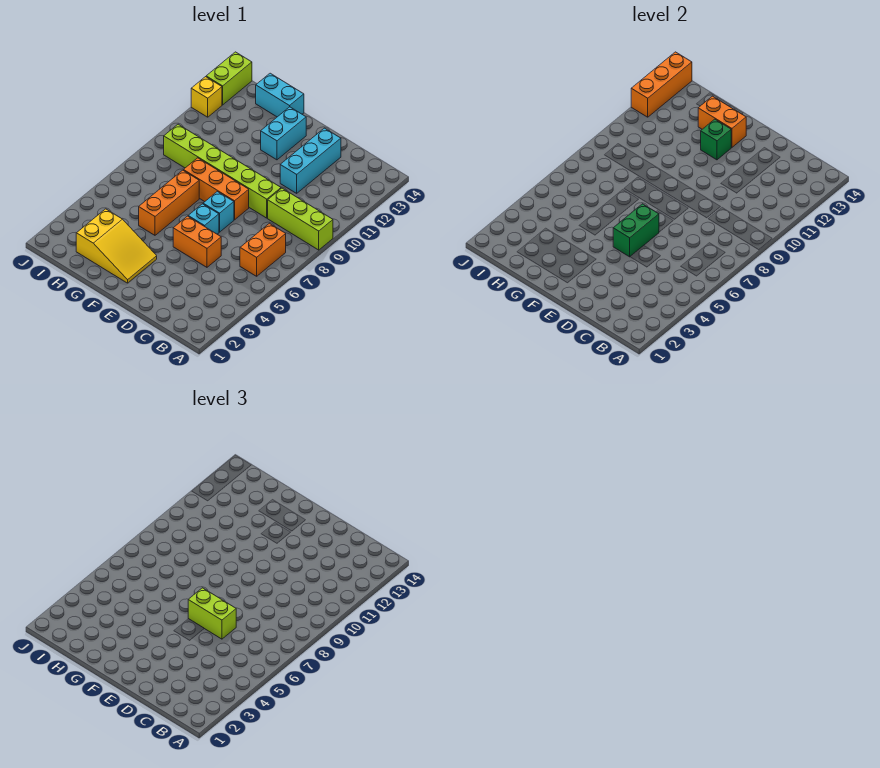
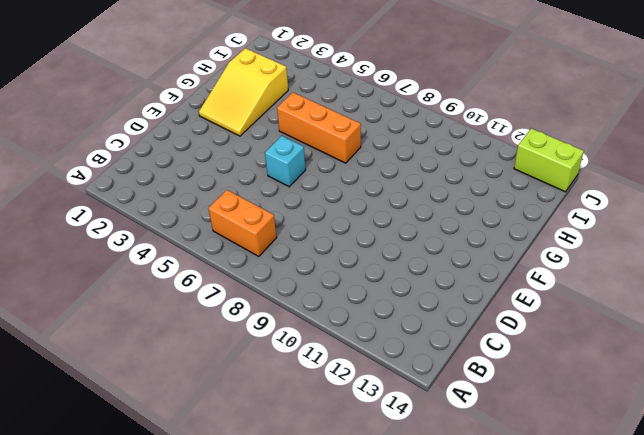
none -> lime brick A9:C9 level 1
none -> orange brick D5:E5 level 1
none -> lime brick D9:I9 level 1

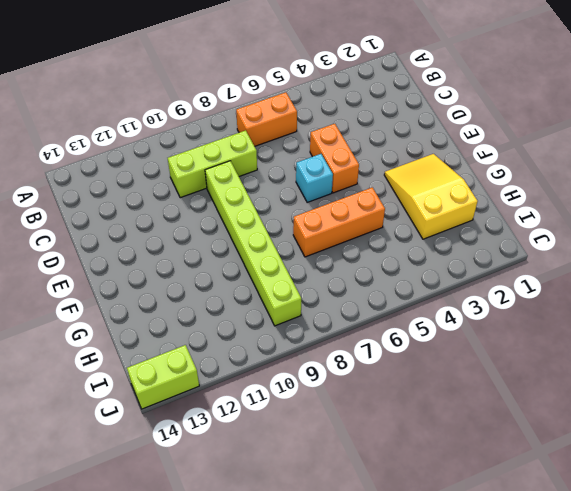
lime brick C8:C10 level 1 -> lime brick A9:C9 level 1
none -> cyan brick D11:D13 level 1
none -> cyan brick E7 level 1
none -> orange brick E8:G8 level 1

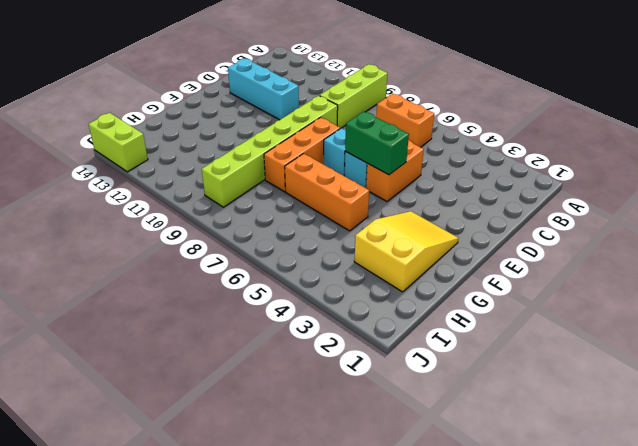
none -> cyan brick F12:F13 level 1
none -> cyan brick G14:H14 level 1
none -> yellow brick J12 level 1

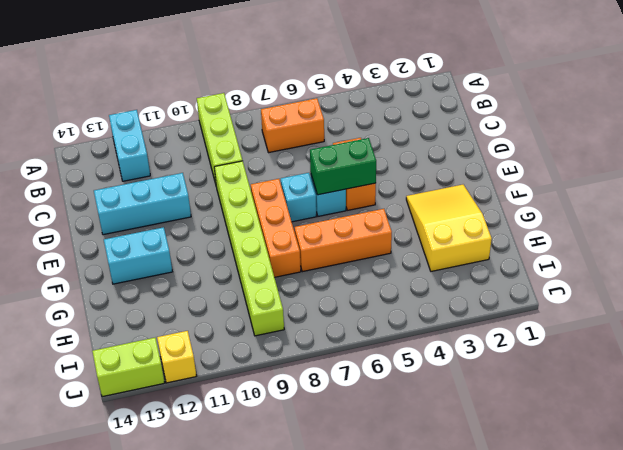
cyan brick A12:B12 level 1 -> cyan brick G14:H14 level 1
none -> green brick F12 level 2
none -> orange brick F13:G13 level 2
none -> orange brick J12:J14 level 2

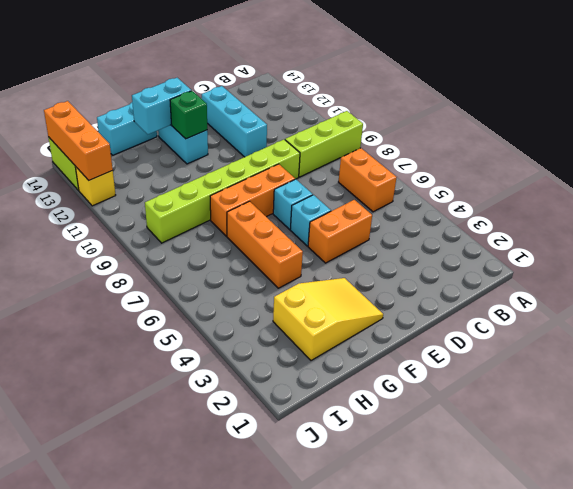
cyan brick F13:G13 level 2 -> orange brick F13:G13 level 2
none -> green brick E5:E6 level 2
none -> lime brick D6:E6 level 3

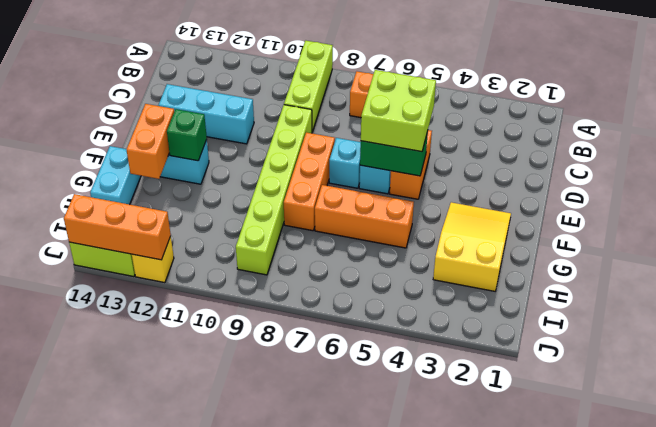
lime brick D5:E6 level 3 -> lime brick D6:E6 level 3

